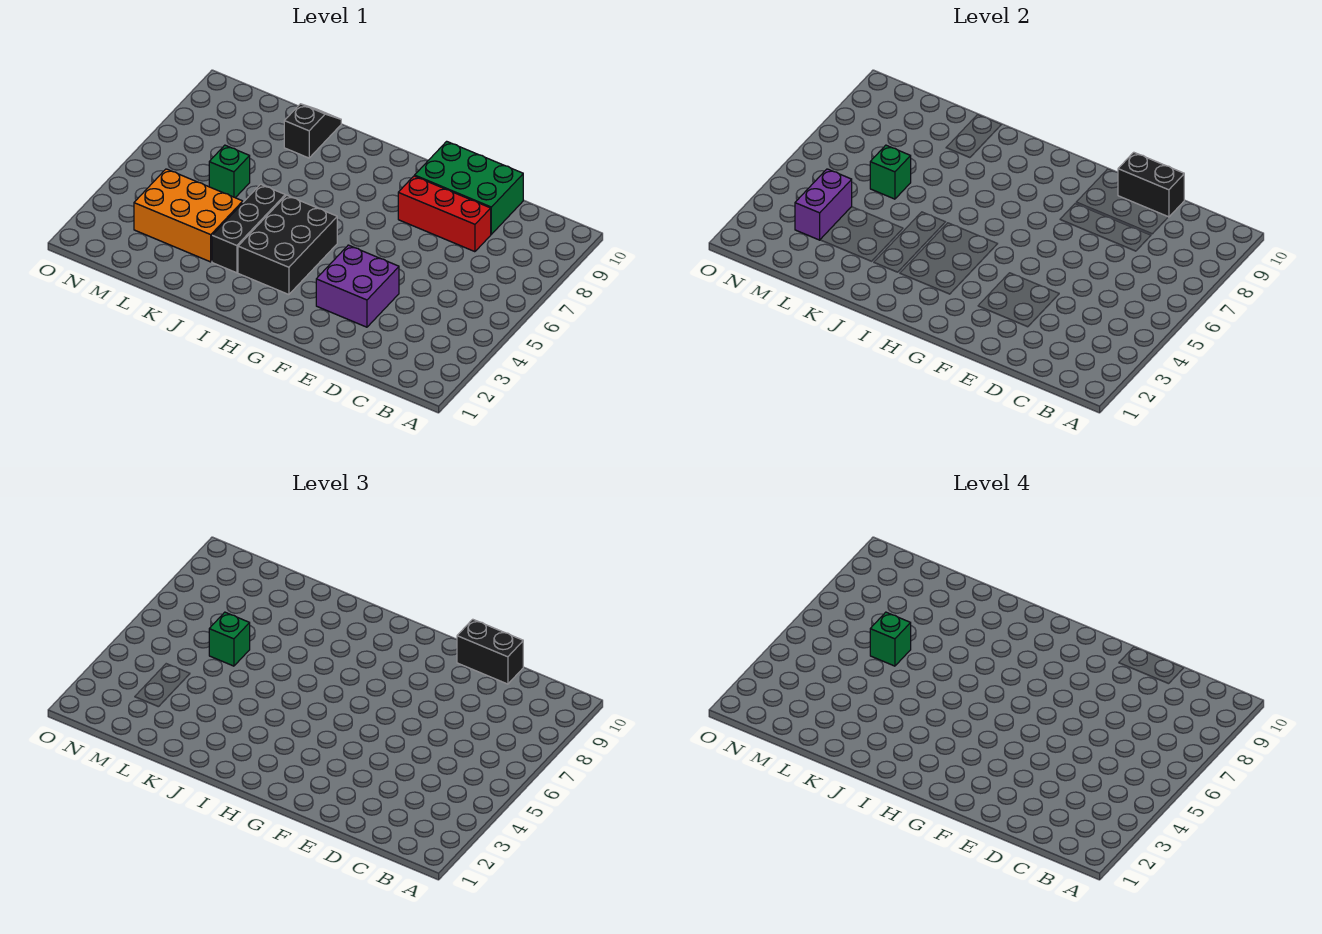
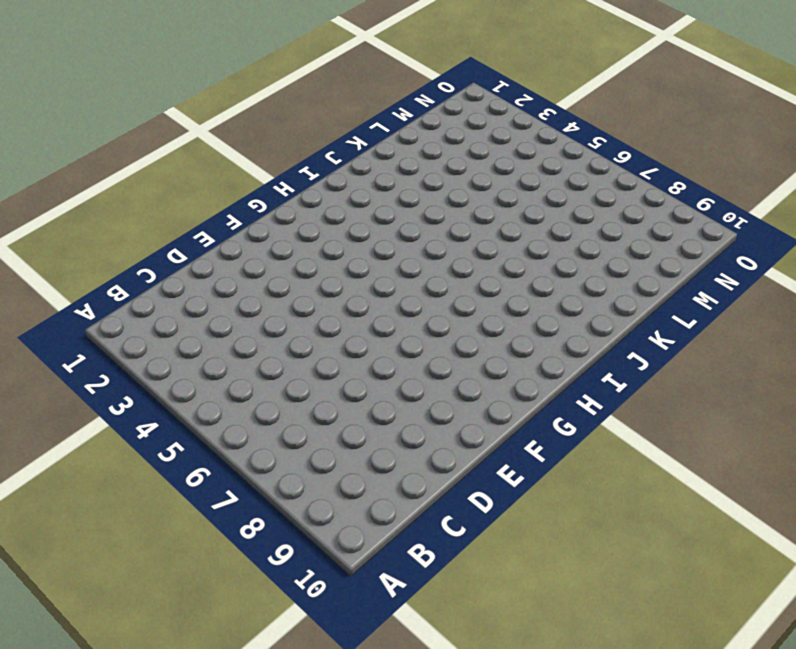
none -> red brick D8:F8 level 1
none -> green brick D9:F10 level 1
none -> purple brick E3:F4 level 1

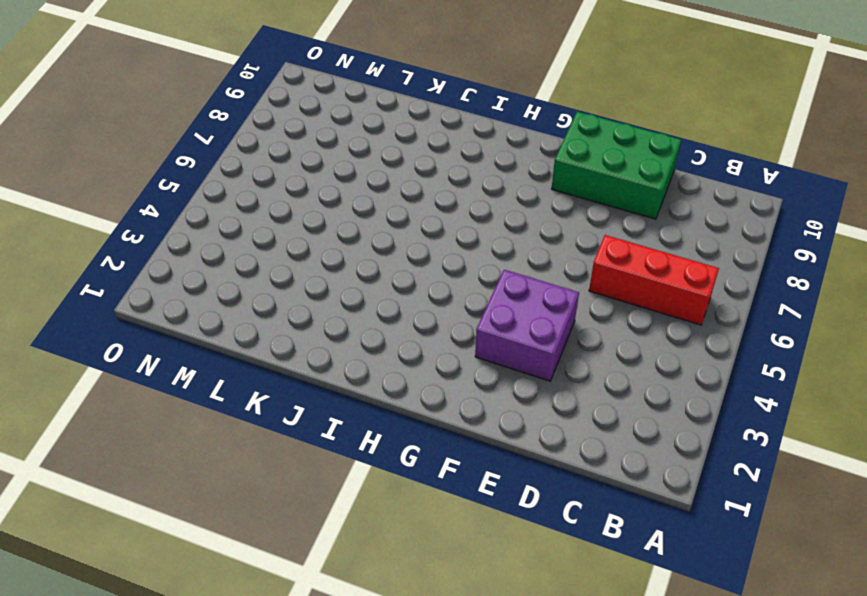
red brick B6:D6 level 1 -> red brick D8:F8 level 1
none -> black brick H3:I5 level 1
none -> black brick J3:J5 level 1
none -> orange brick K3:M4 level 1

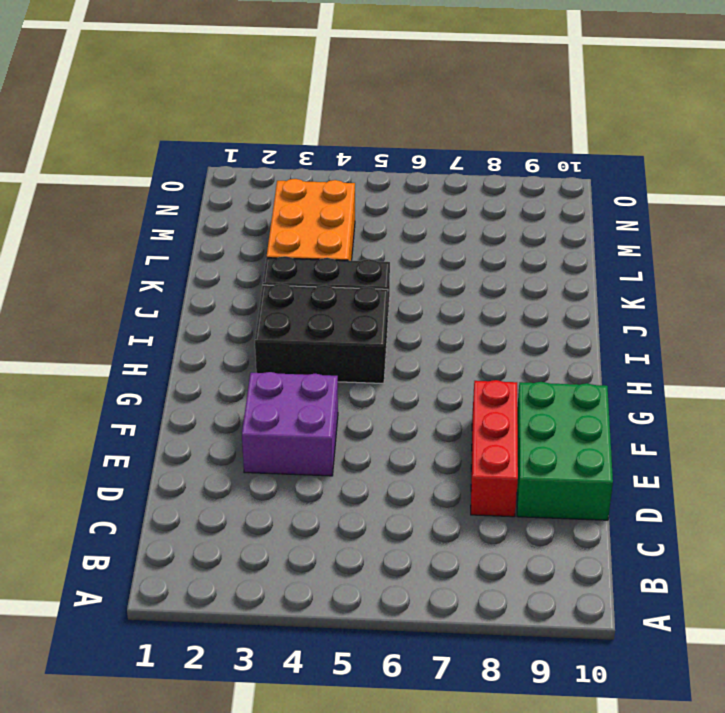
none -> black slope K9:K10 level 1 top 9
none -> green brick L6 level 1
none -> black brick D10:E10 level 2

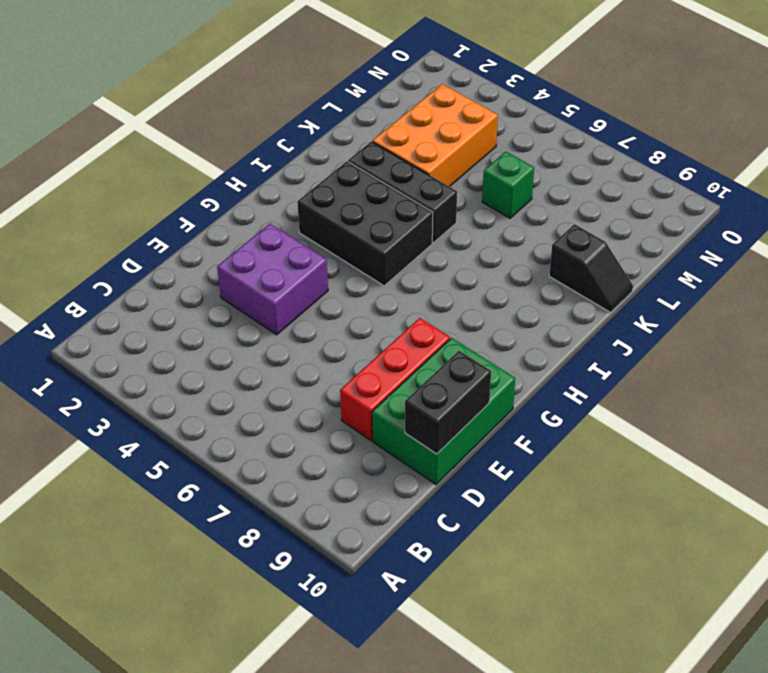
none -> green brick L6 level 2
none -> purple brick M3:M4 level 2
none -> black brick D10:E10 level 3

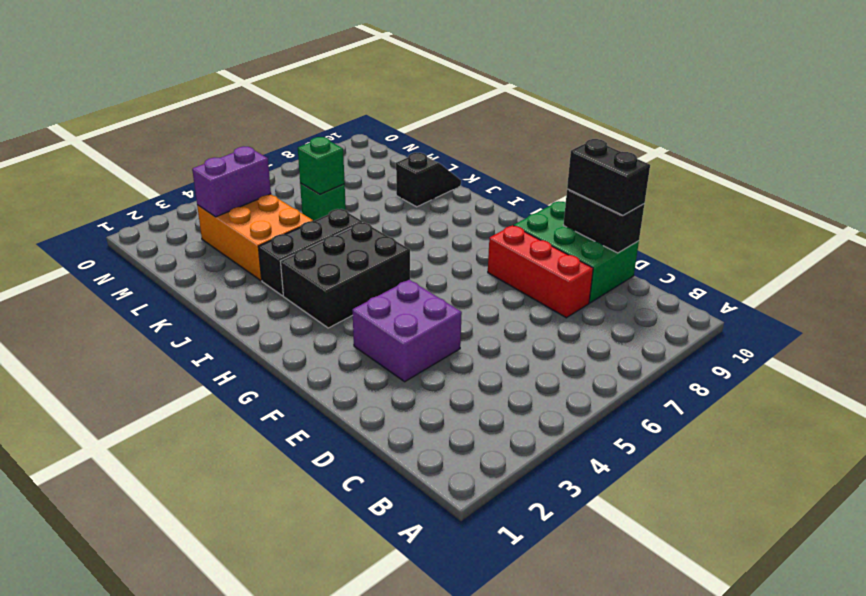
none -> green brick L6 level 3
none -> green brick L6 level 4

